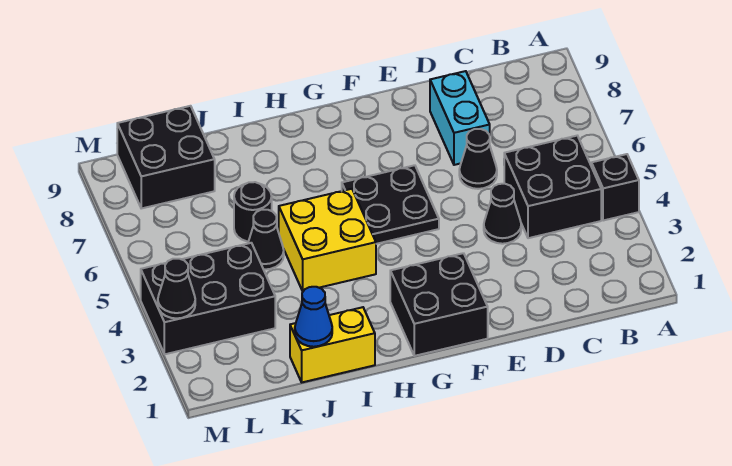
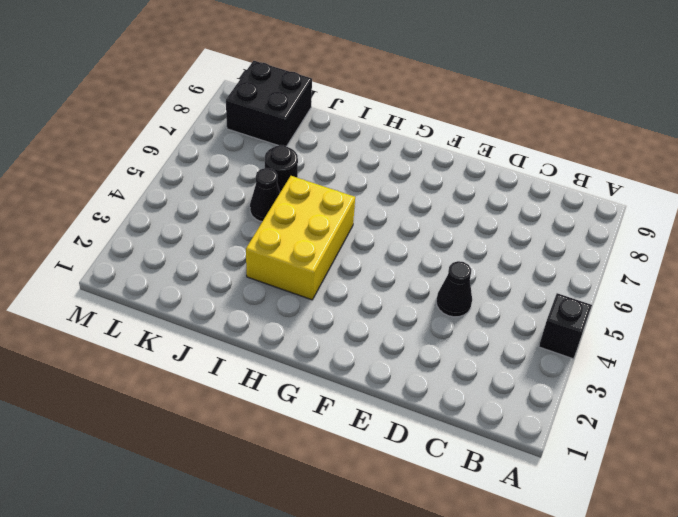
yellow brick H3:I5 level 1 -> yellow brick H4:I5 level 1
none -> black brick B4:C5 level 1
none -> black cone D6 level 1
none -> cyan brick D7:D8 level 1

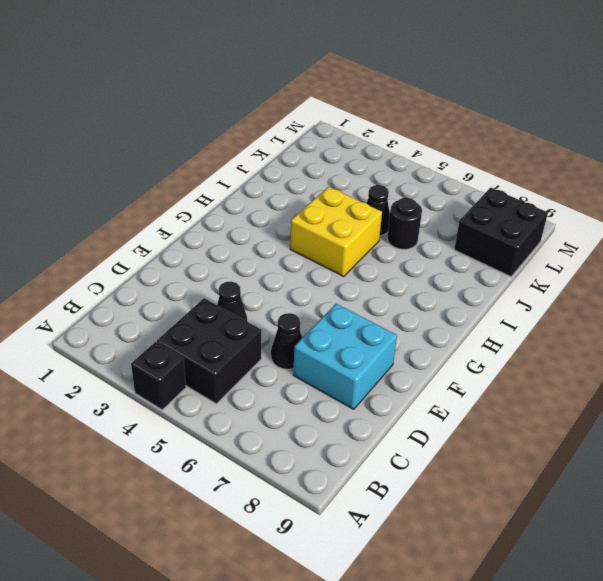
cyan brick D7:E8 level 1 -> cyan brick D7:D8 level 1
none -> black brick F1:G2 level 1
none -> black plate F5:G6 level 1
none -> yellow brick I1:J1 level 1

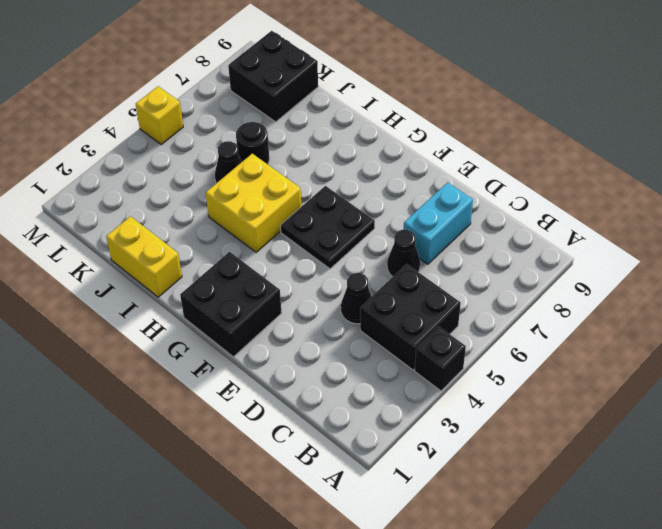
yellow brick M5 level 1 -> none
none -> black brick K3:M4 level 1
none -> blue cone J1 level 2
none -> black cone M3 level 2

